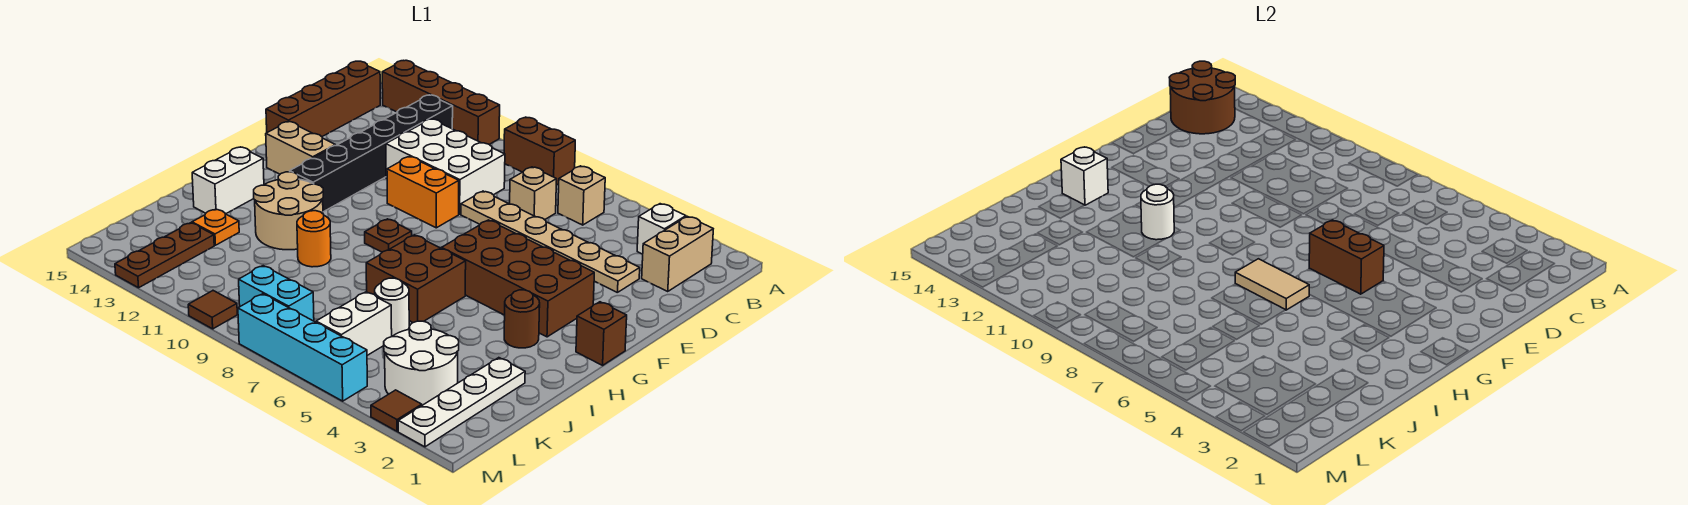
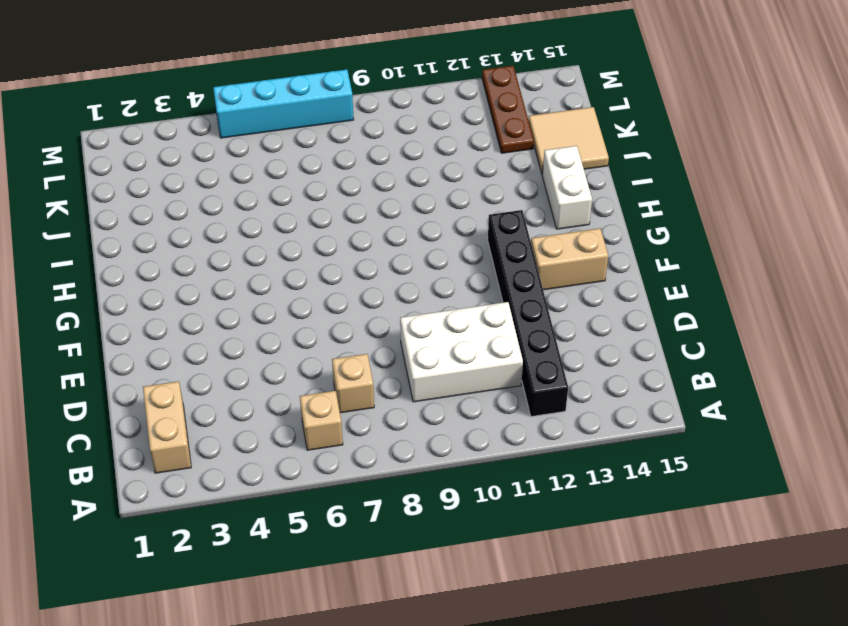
tan tile J14:K15 level 1 -> none
none -> brown brick A8:A9 level 1
none -> brown brick A11:A14 level 1
none -> white brick B3 level 1
none -> brown brick B15:E15 level 1

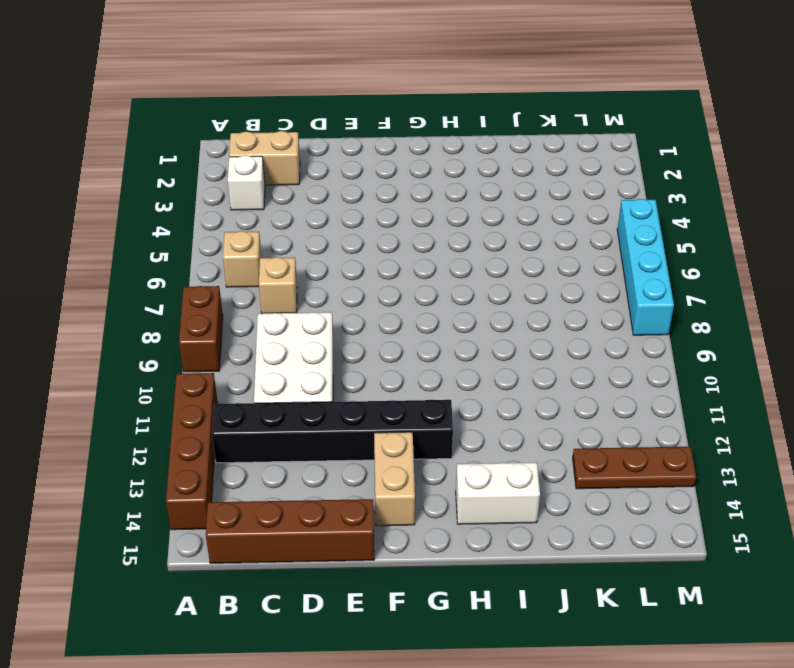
none -> tan plate D3:D8 level 1
none -> orange brick E9:E10 level 1
none -> brown brick F3:G6 level 1
none -> brown brick G1 level 1

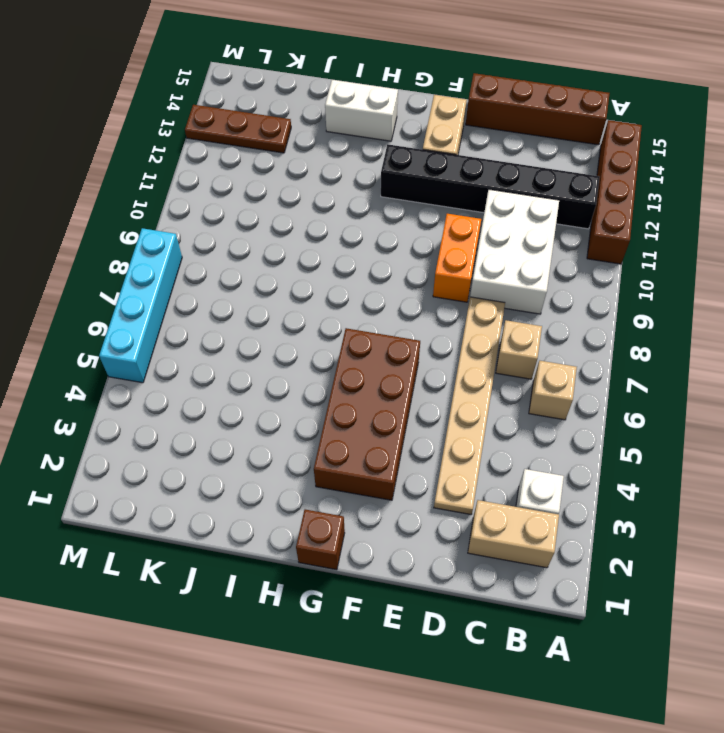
none -> brown brick A8:A9 level 1
none -> brown plate G9 level 1
none -> brown round brick H3 level 1
none -> brown brick H6:I7 level 1

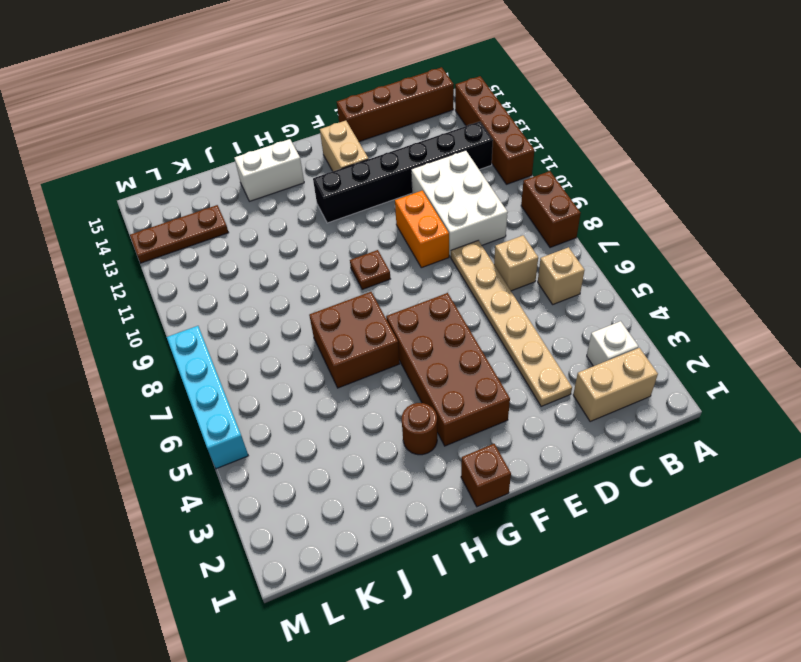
none -> tan round brick H11:I12 level 1
none -> orange round brick I10 level 1
none -> white plate J2:M2 level 1
none -> white round brick J6 level 1

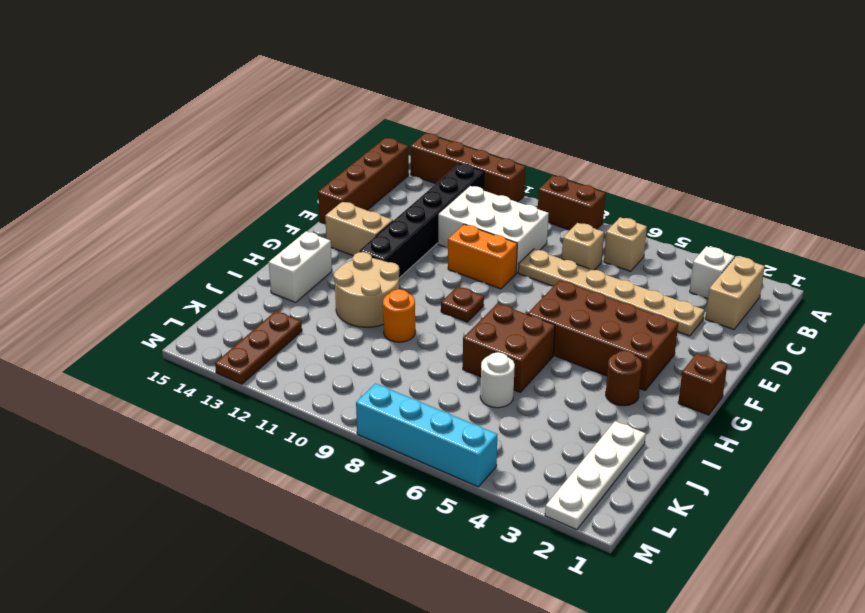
none -> orange plate J13 level 1
none -> white round brick K3:L4 level 1
none -> white brick K6:L6 level 1
none -> cyan brick L8:L9 level 1

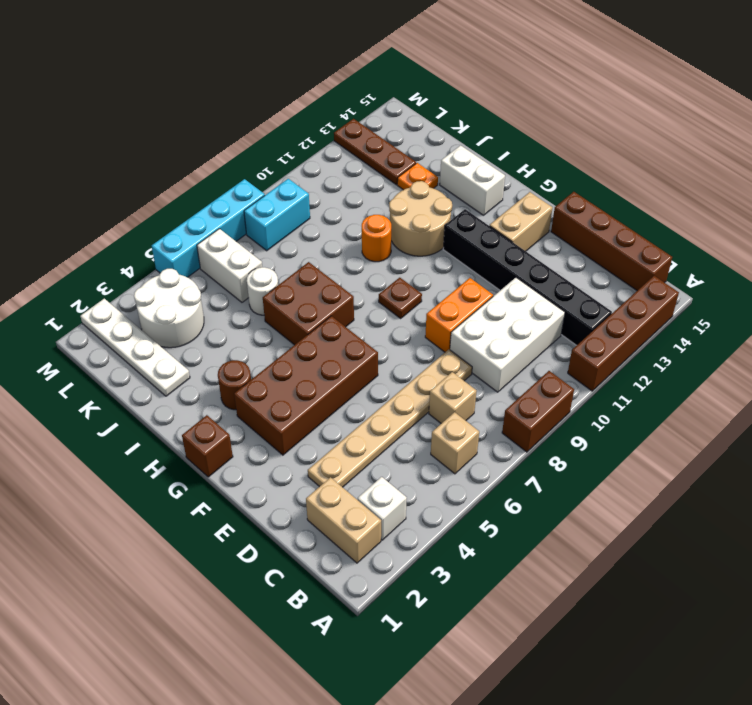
none -> brown tile M3 level 1
none -> brown tile M10 level 1
none -> brown round brick B14:C15 level 2
none -> brown brick F5:F6 level 2

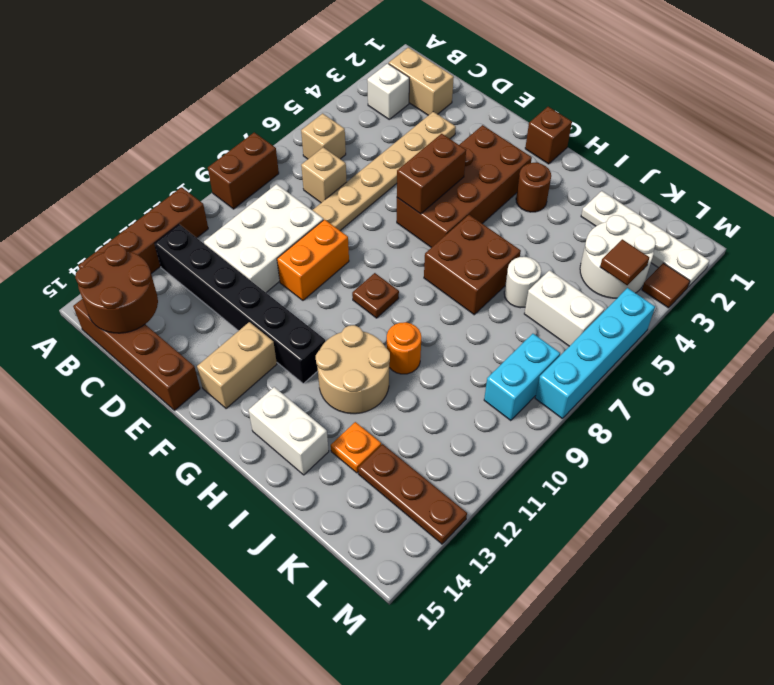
brown tile L4 level 2 -> brown tile M10 level 1
none -> tan tile H6:H7 level 2
none -> white round brick H11 level 2
none -> white brick H14 level 2

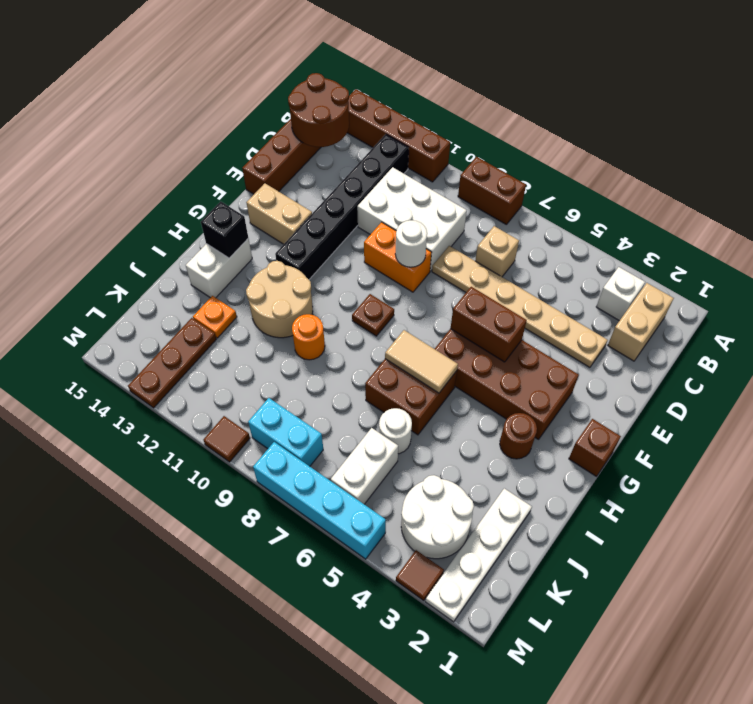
white round brick E9 level 2 -> white round brick H11 level 2
black brick H14 level 2 -> white brick H14 level 2
none -> tan brick B6 level 1

